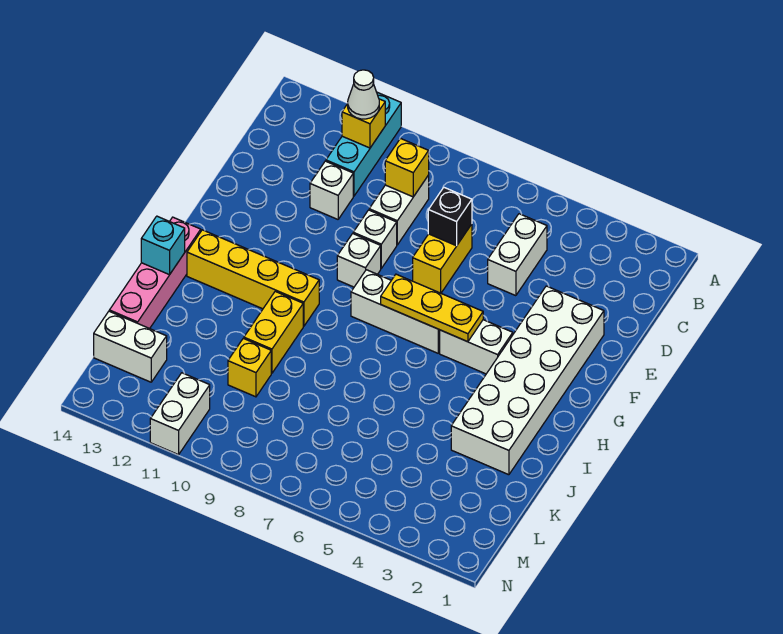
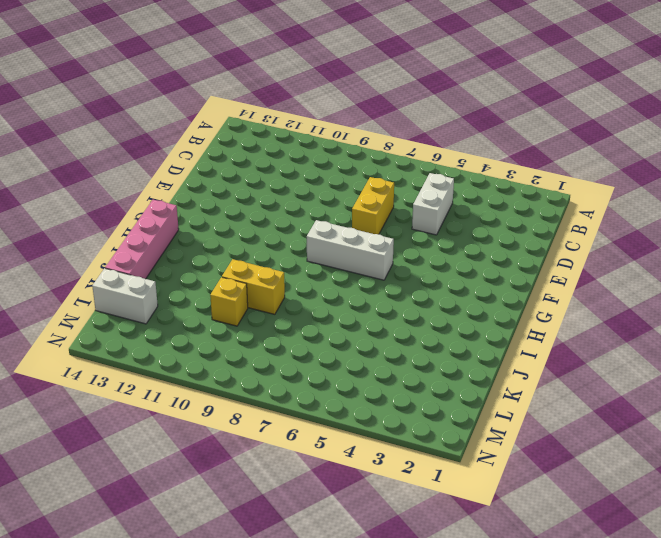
yellow brick J9:J10 level 1 -> yellow brick I10:J10 level 1
none -> cyan brick A11:C11 level 1
none -> white brick C9:D9 level 1
none -> white brick D11 level 1

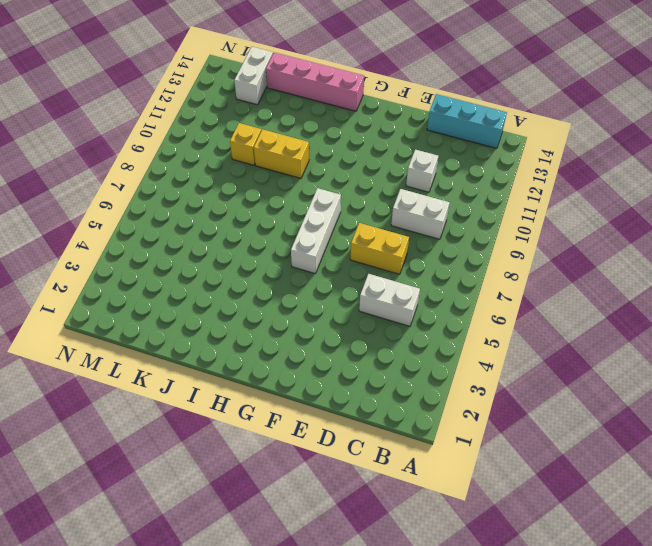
cyan brick B14:D14 level 1 -> cyan brick A11:C11 level 1
none -> white brick E2:J3 level 1
none -> white brick E9 level 1
none -> white brick F9 level 1

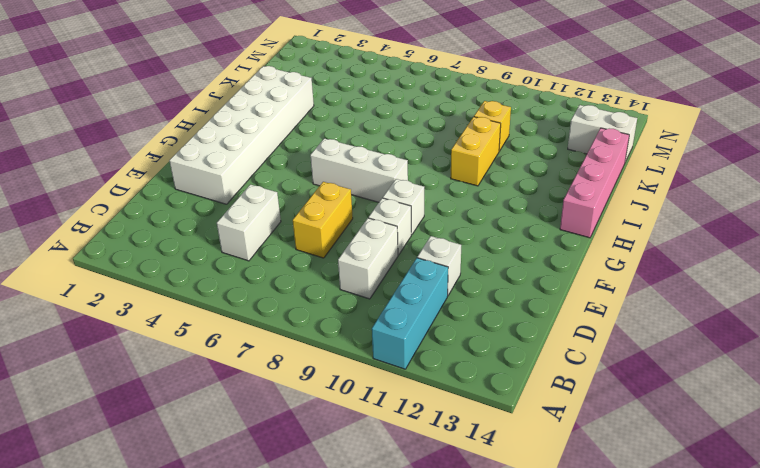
none -> white brick G4:G5 level 1
none -> yellow brick H10:H13 level 1
none -> white brick M11:N11 level 1

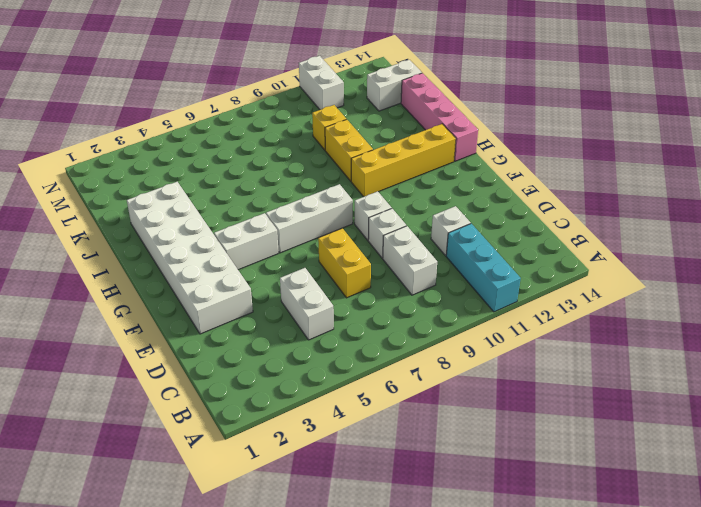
none -> yellow brick B11 level 2
none -> yellow brick C9 level 2
none -> black brick D7 level 2

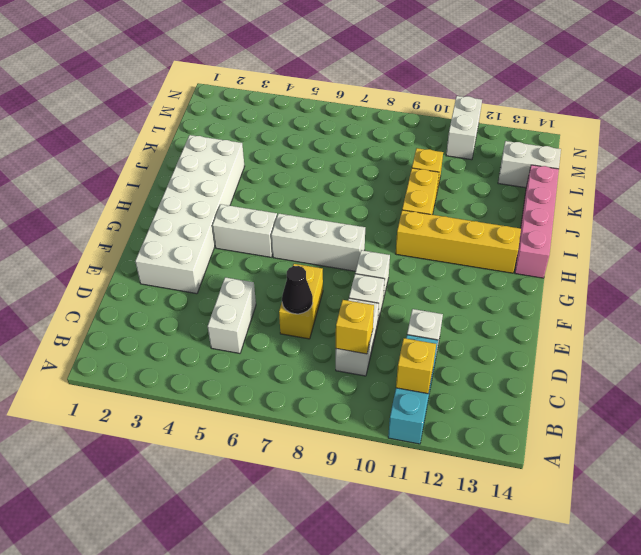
black cone D7 level 2 -> black brick D7 level 2
none -> yellow plate G5:G7 level 2
none -> cyan brick I14 level 2
none -> white cone B11 level 3

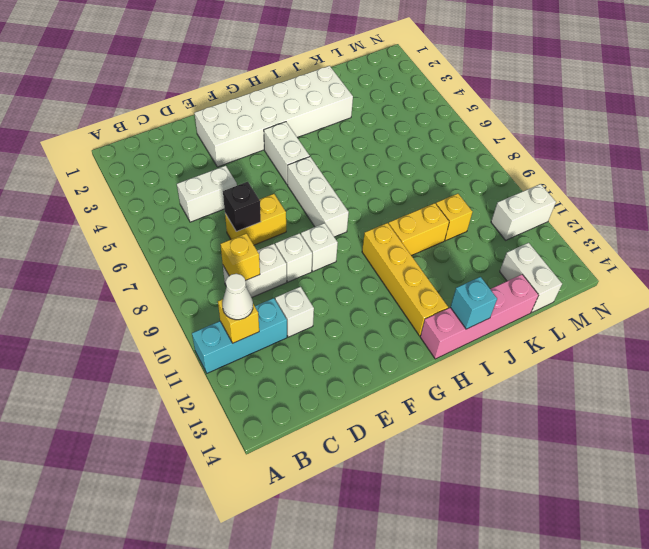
none -> yellow plate G5:G7 level 2

